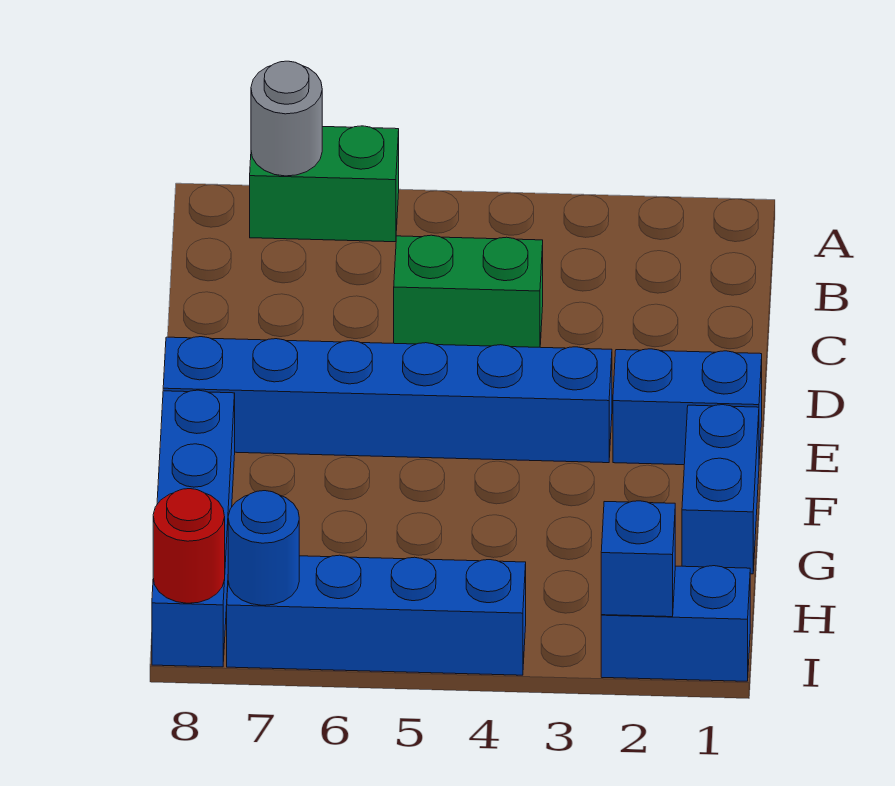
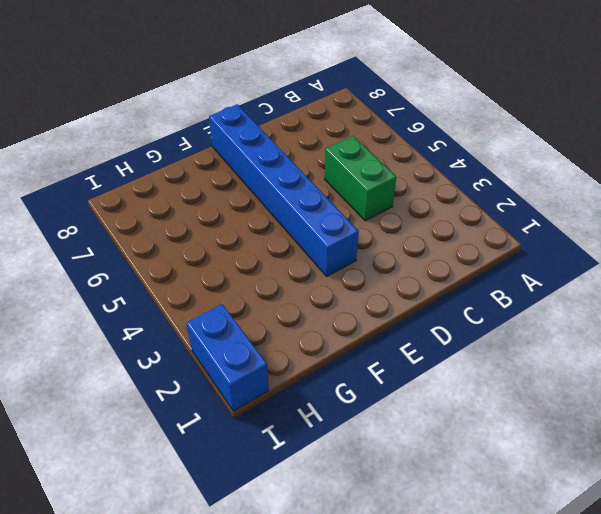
none -> green brick A6:A7 level 1
none -> blue brick E1:E2 level 1
none -> blue brick F1:G1 level 1

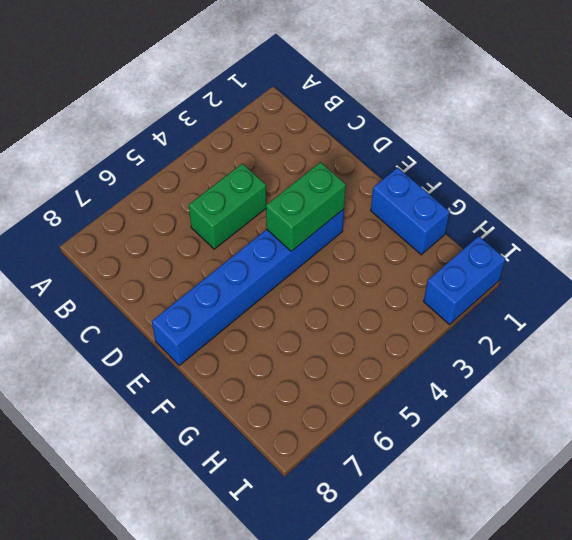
green brick E3:E4 level 2 -> green brick A6:A7 level 1
none -> blue brick E1:E2 level 1
none -> blue brick F8:I8 level 1
none -> blue brick I4:I7 level 1

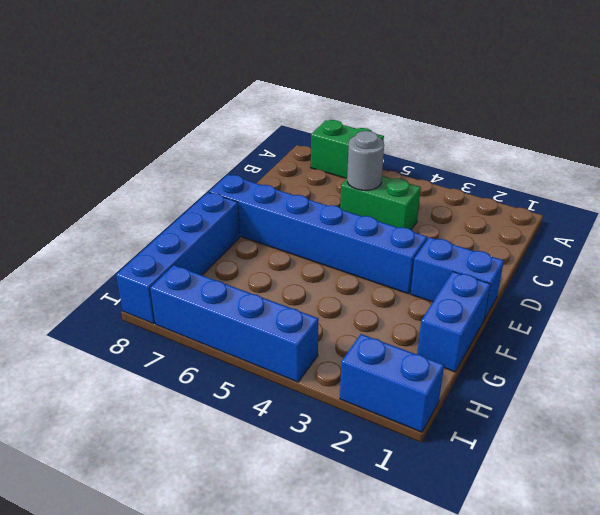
grey round brick C5 level 2 -> grey round brick A7 level 2
none -> blue brick I2 level 2
none -> blue round brick I7 level 2
none -> red round brick I8 level 2

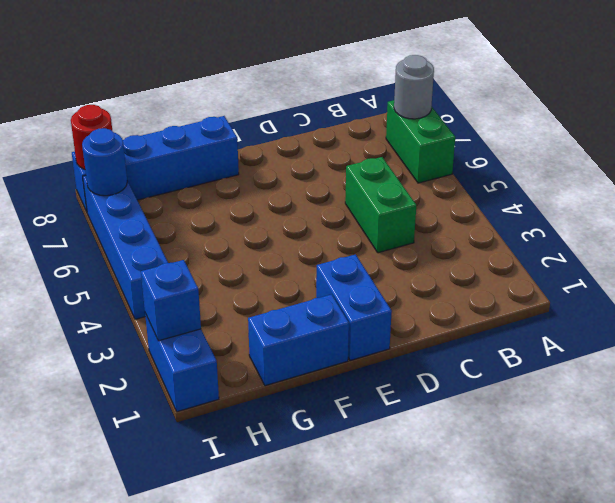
none -> blue brick E3:E8 level 1

